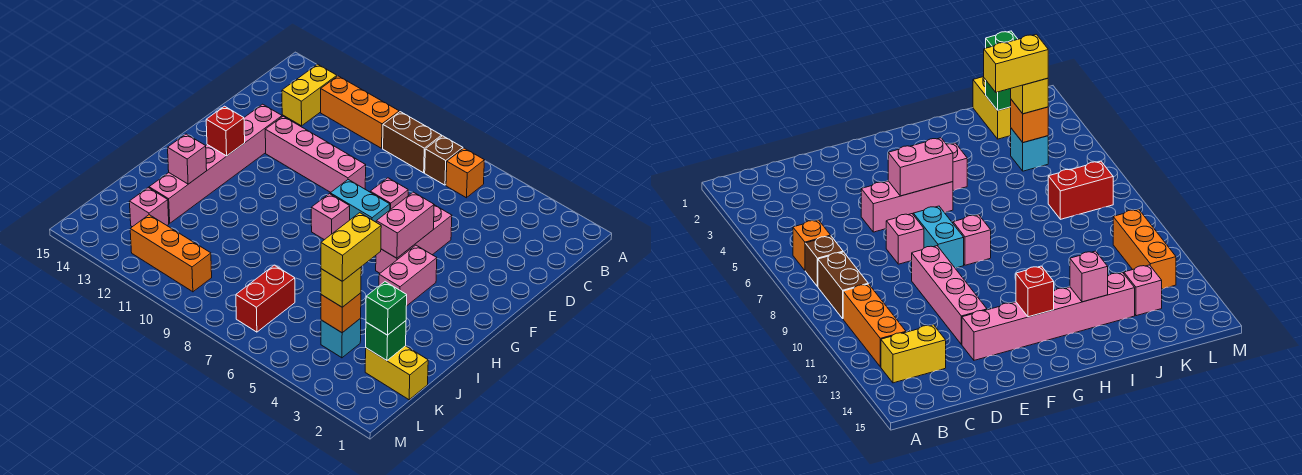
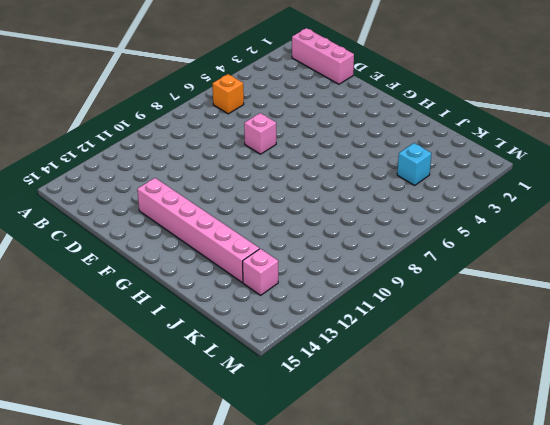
pink brick B1:D1 level 1 -> pink brick E5:G5 level 1
none -> brown brick B7 level 1
none -> brown brick B8:B9 level 1
none -> orange brick B10:B12 level 1

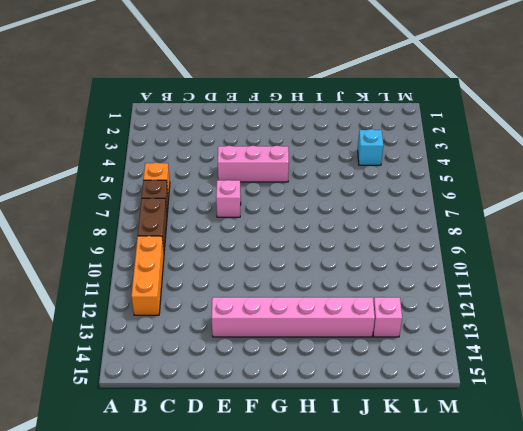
none -> yellow brick B13:C13 level 1
none -> pink brick E9:E12 level 1
none -> cyan brick F7:F8 level 1

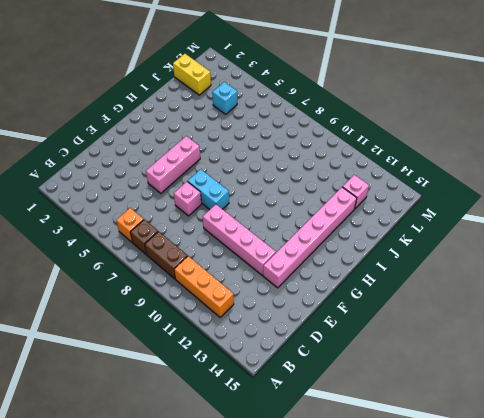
none -> yellow brick B13:C13 level 1
none -> pink brick G4:H4 level 1
none -> pink brick G8 level 1

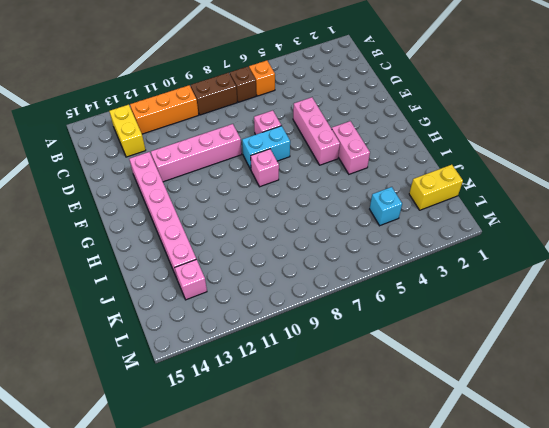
none -> red brick K7:L7 level 1
none -> orange brick L10:L12 level 1
none -> pink brick F5:G5 level 2

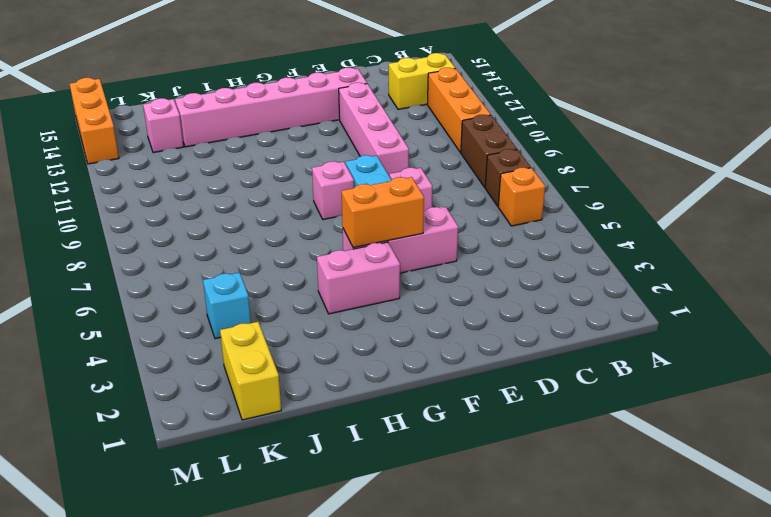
orange brick F5:G5 level 2 -> pink brick F5:G5 level 2
orange brick M13:M15 level 1 -> orange brick L10:L12 level 1
none -> red brick K7:L7 level 1
none -> red brick G13 level 2
none -> pink brick I13 level 2

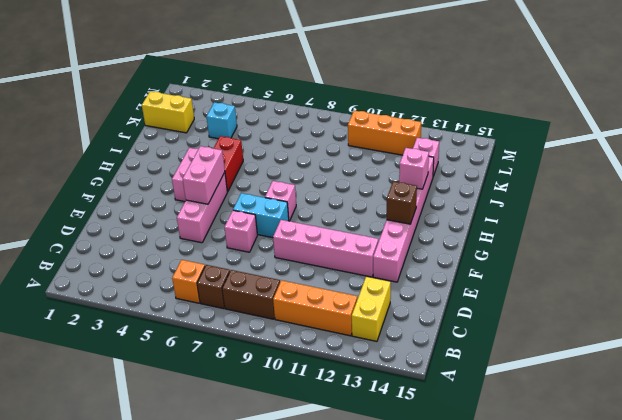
brown brick G13 level 2 -> red brick G13 level 2
red brick H5:I5 level 1 -> red brick K7:L7 level 1
none -> green brick K2 level 2
none -> orange brick K4 level 2
none -> green brick K2 level 3

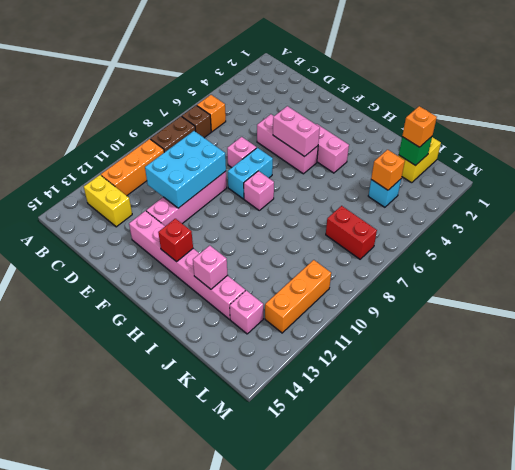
cyan brick D9:E11 level 2 -> none
orange brick K2 level 3 -> green brick K2 level 3
none -> yellow brick K4 level 3
none -> yellow brick J4:K4 level 4

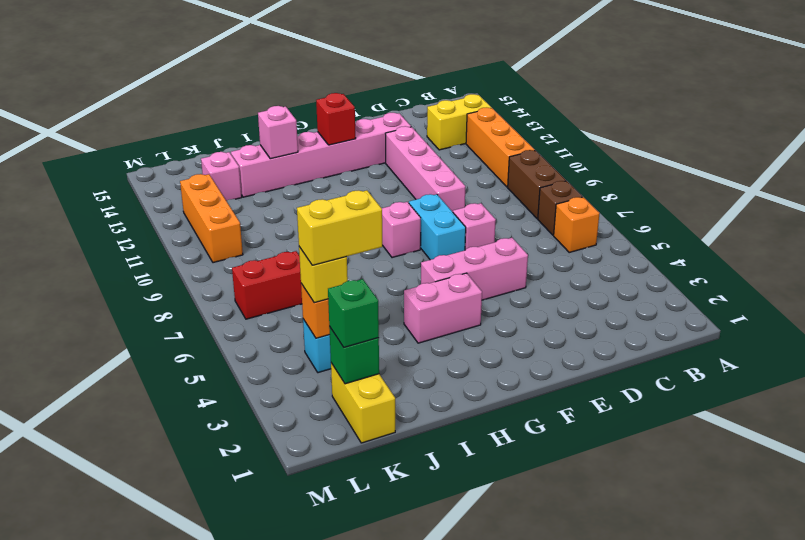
none -> pink brick F5:G5 level 2

